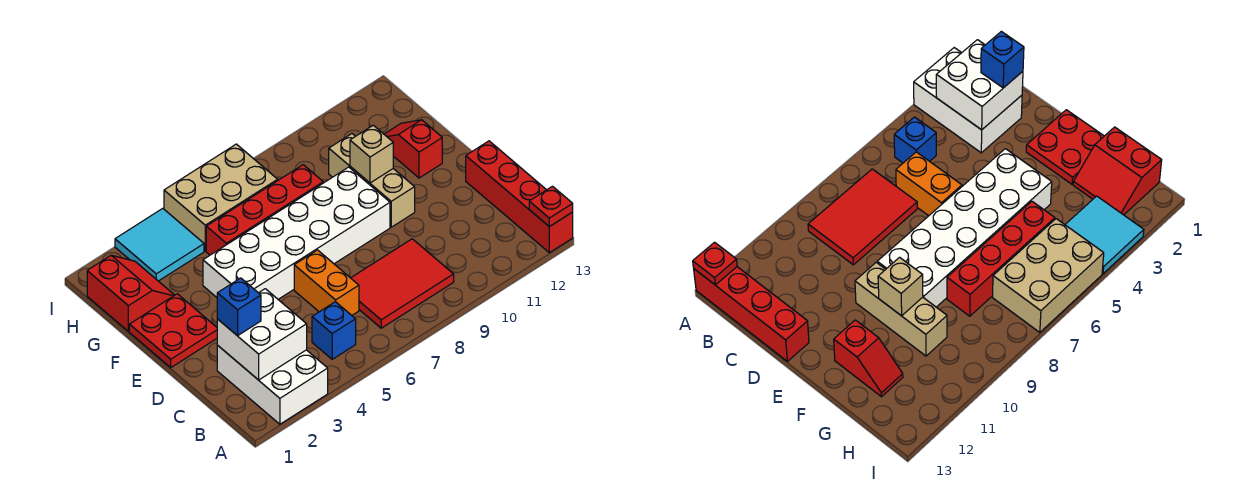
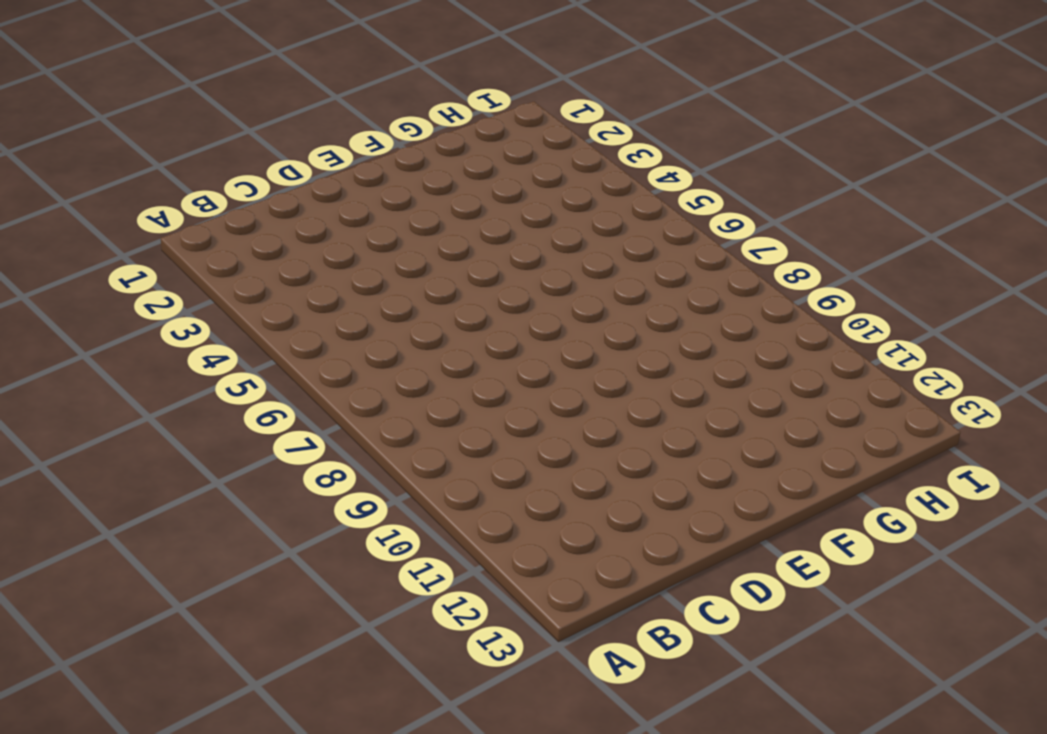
none -> white brick A2:C3 level 1
none -> red brick A13:D13 level 1
none -> blue brick B5 level 1

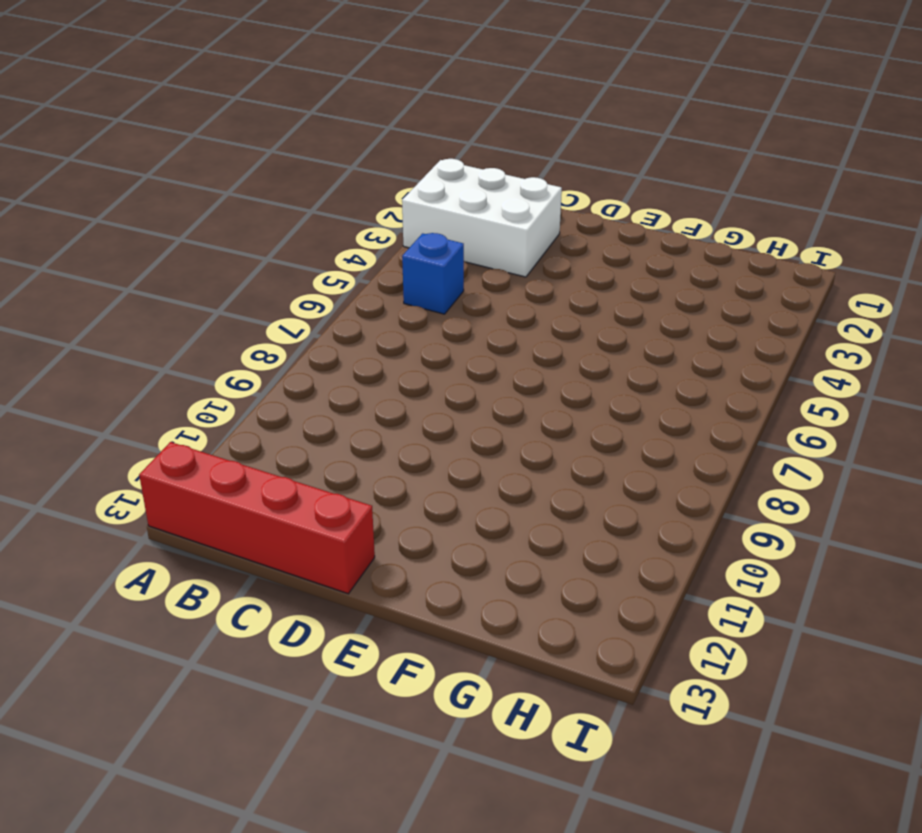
none -> red tile B7:C9 level 1
none -> orange brick C6:D6 level 1
none -> red plate E1:F2 level 1

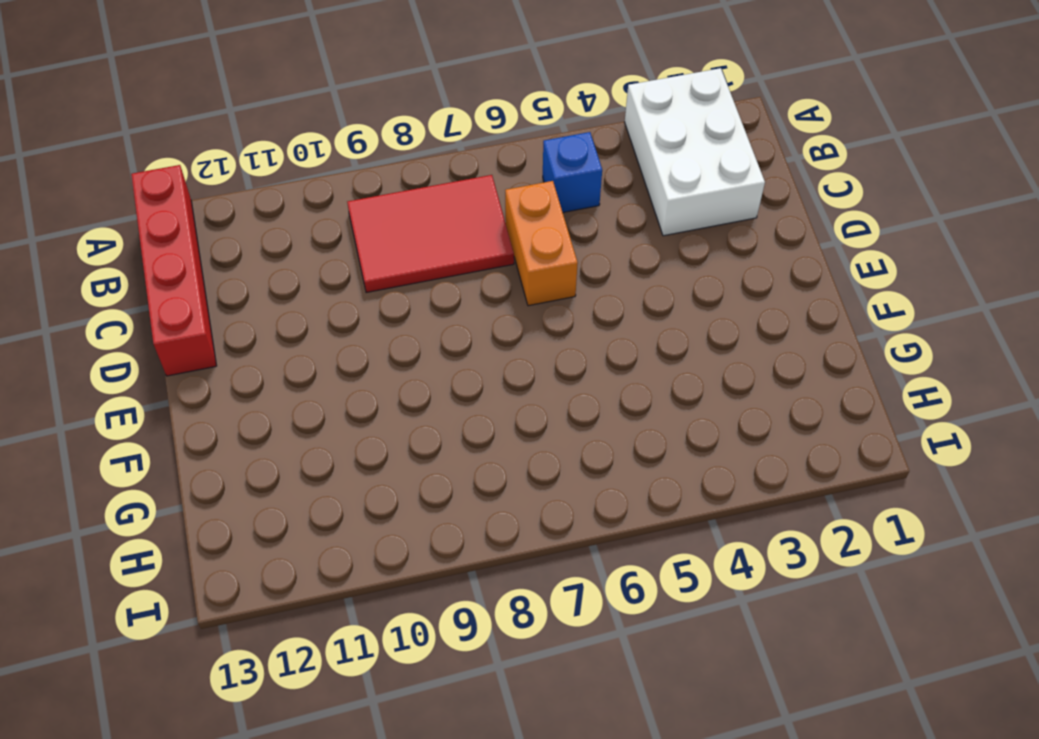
none -> red plate E1:F2 level 1
none -> white brick E4:F9 level 1
none -> tan brick E10:G10 level 1

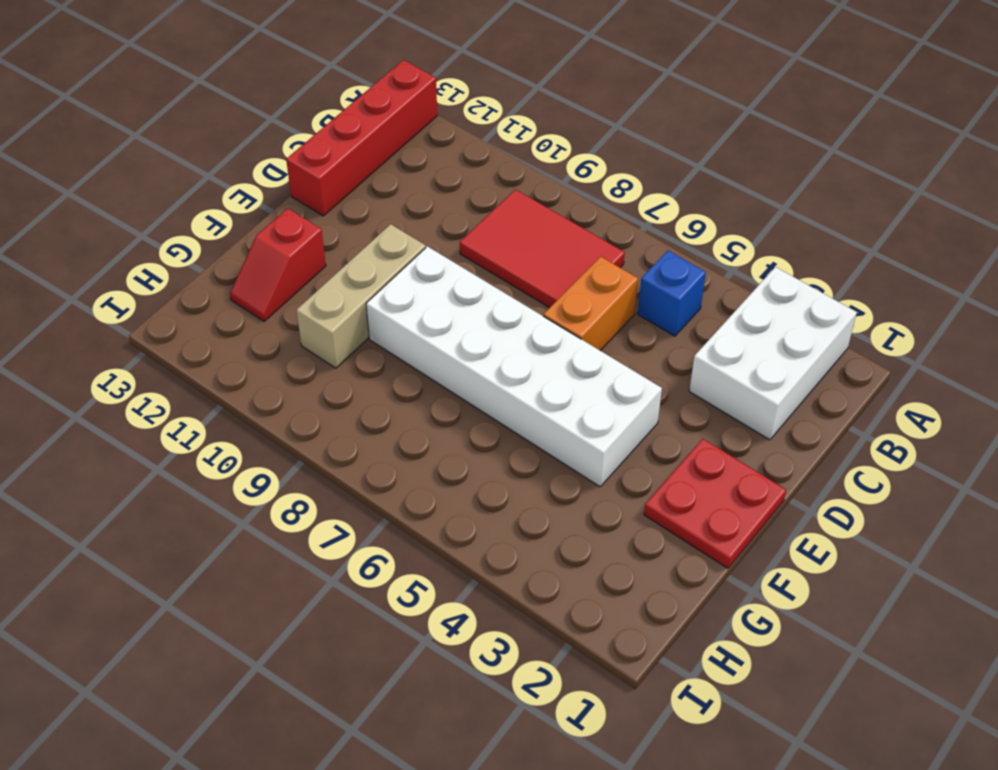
none -> red slope G1:H2 level 1 top 1
none -> red brick G5:G8 level 1
none -> cyan tile H3:I4 level 1

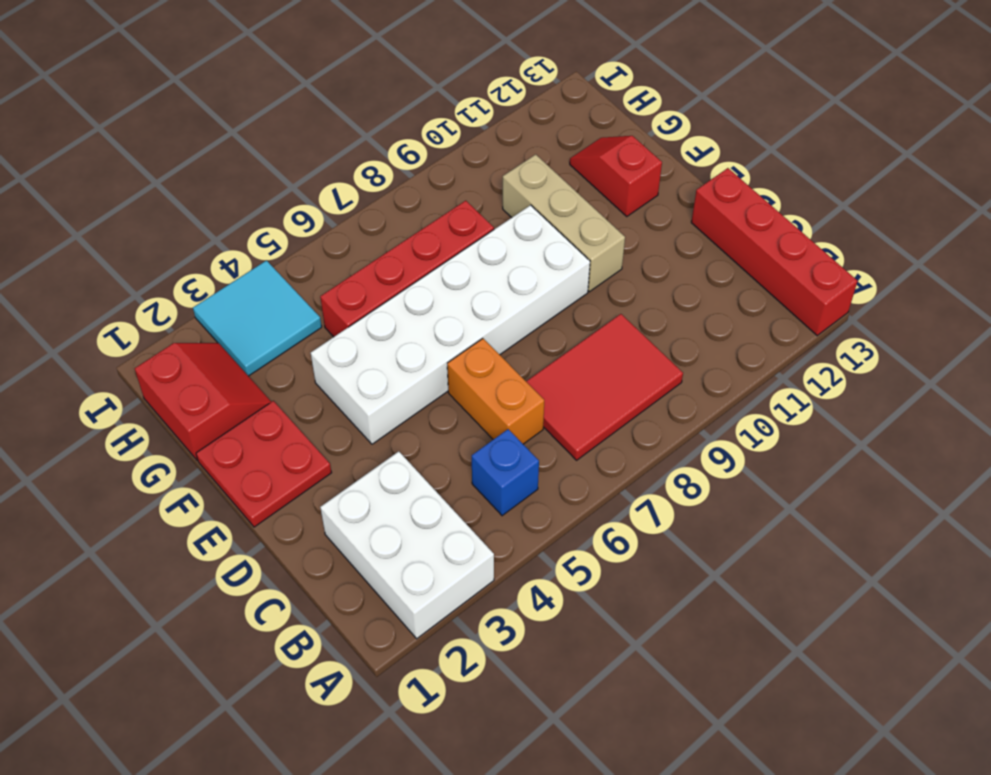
none -> tan brick H5:I7 level 1
none -> red plate A13 level 2
none -> white brick B2:C3 level 2

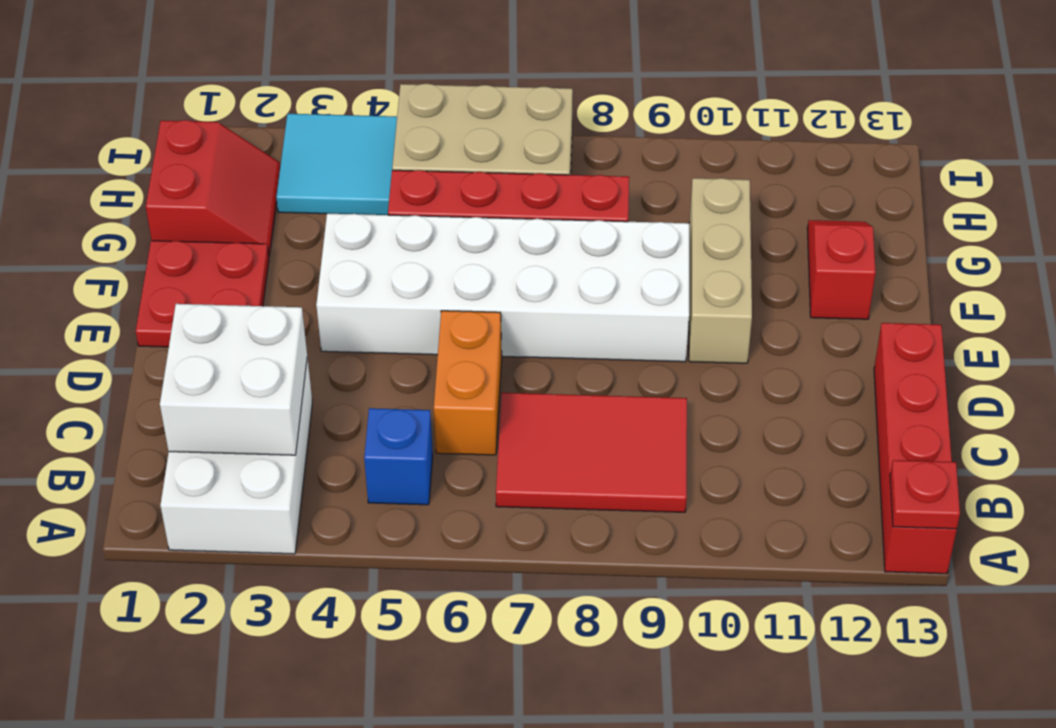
none -> tan brick F10 level 2
none -> blue brick C2 level 3

